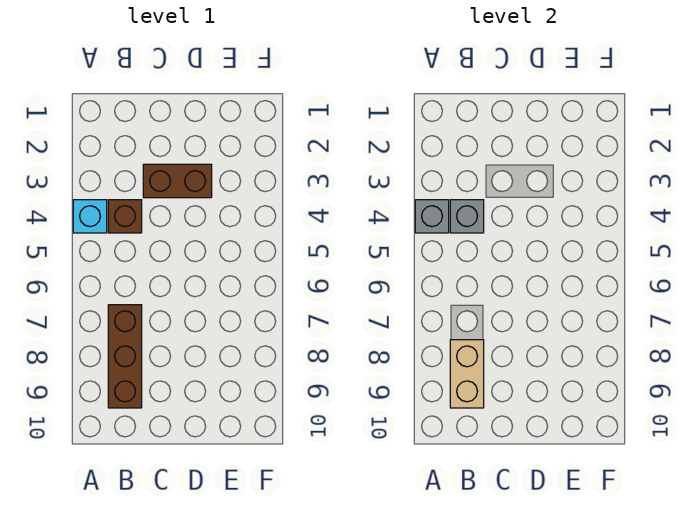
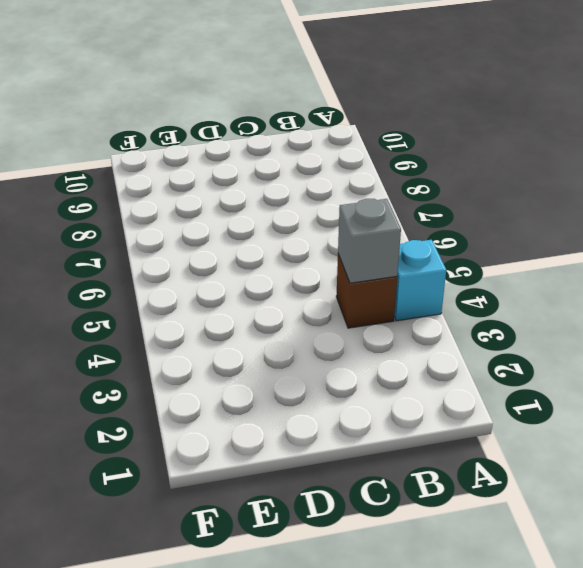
none -> brown brick B7:B9 level 1
none -> brown brick C3:D3 level 1

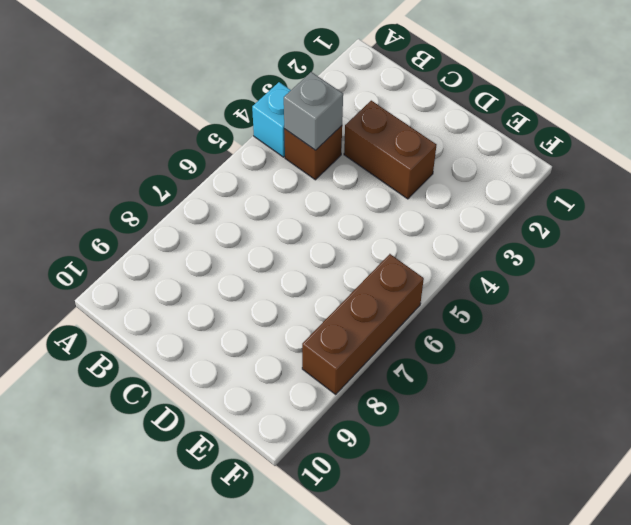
brown brick F6:F8 level 1 -> brown brick B7:B9 level 1
none -> grey brick A4 level 2
none -> tan brick B8:B9 level 2

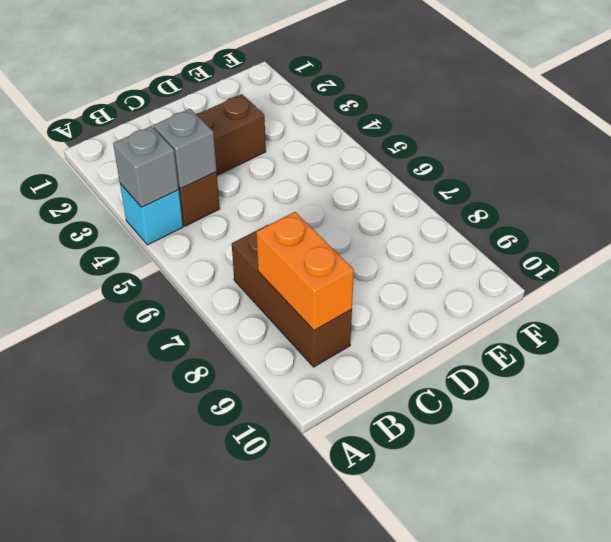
orange brick B8:B9 level 2 -> tan brick B8:B9 level 2

